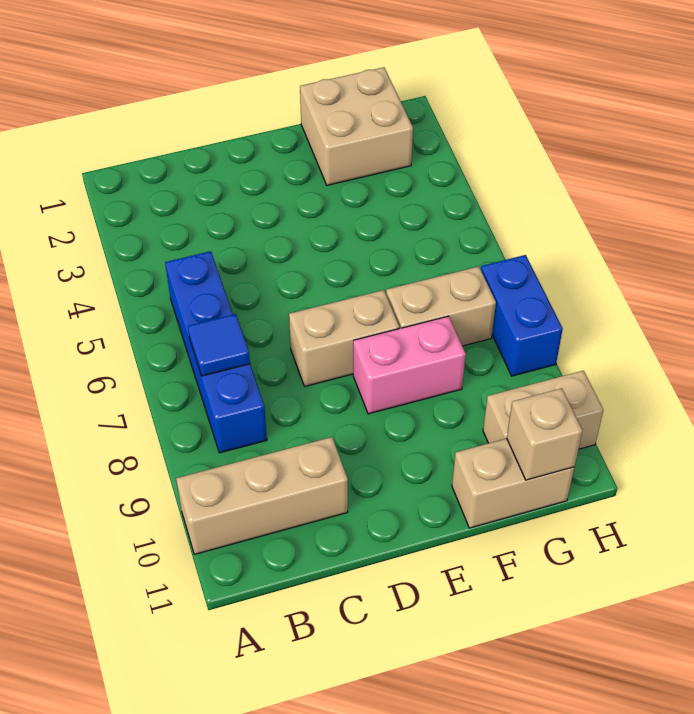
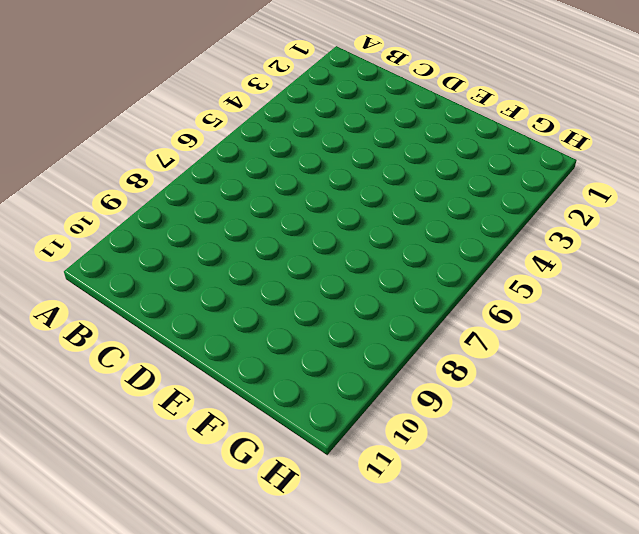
none -> tan brick A10:C10 level 1
none -> blue brick B5:B8 level 1

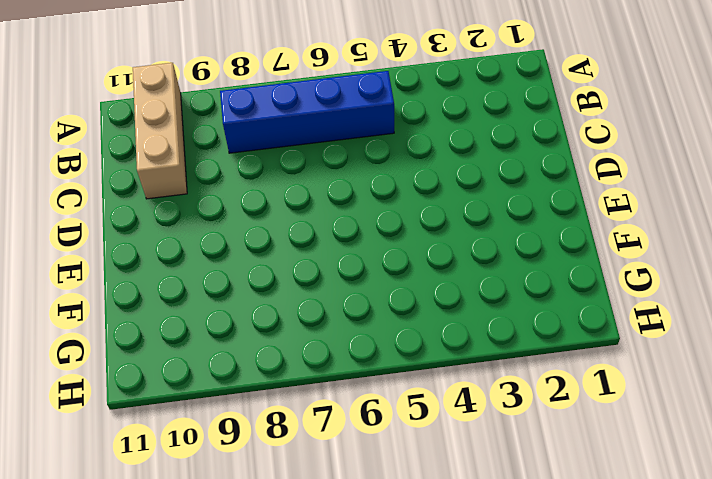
none -> tan brick D7:E7 level 1
none -> pink brick E8:F8 level 1

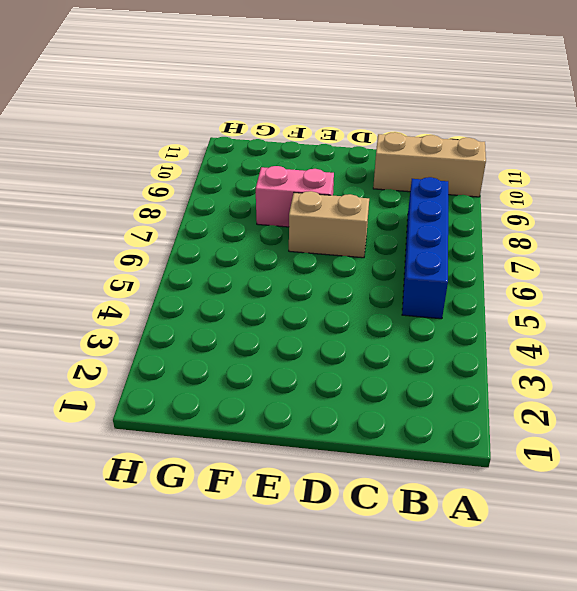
none -> tan brick F1:G2 level 1
none -> tan brick F7:G7 level 1

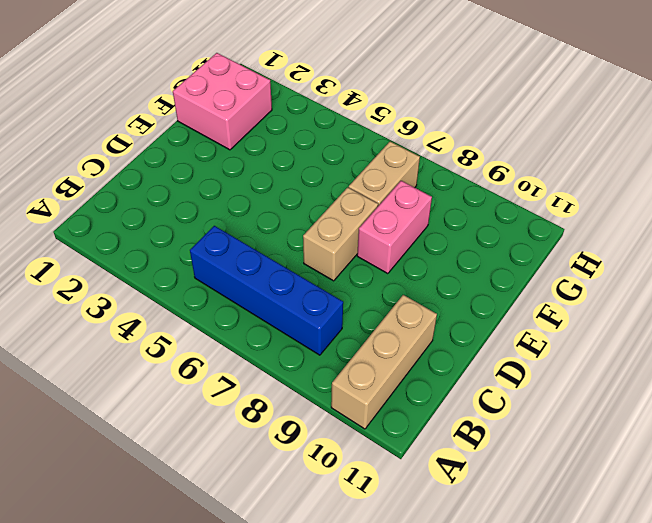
pink brick F1:G2 level 1 -> tan brick F1:G2 level 1
none -> tan brick F11:G11 level 1
none -> tan brick G10:H10 level 1

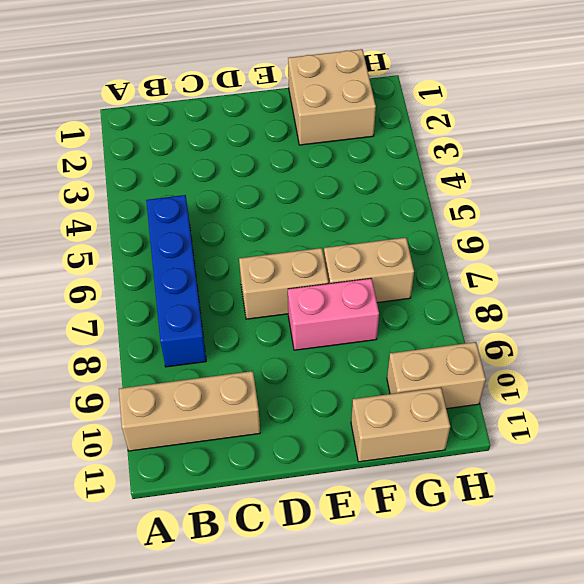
none -> blue brick H7:H8 level 1
none -> blue tile B7 level 2

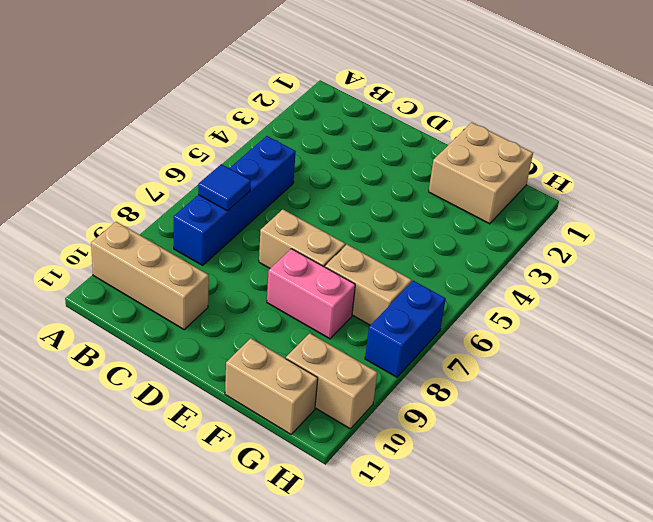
none -> tan brick G11 level 2

